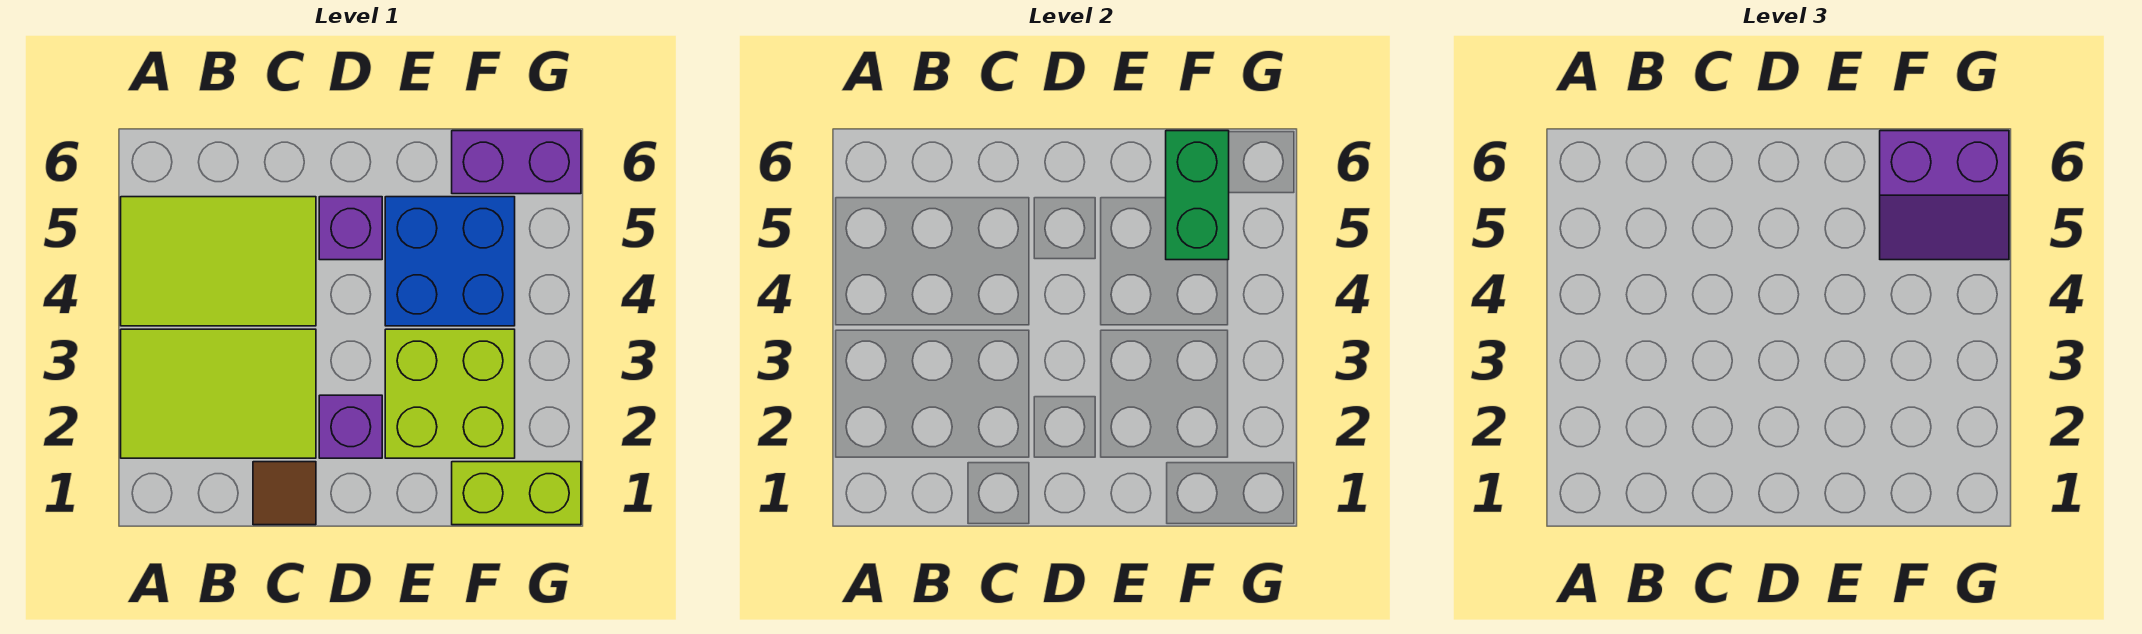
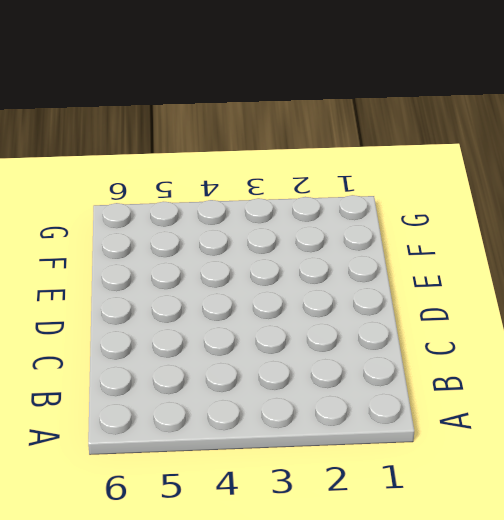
none -> lime tile A2:C3 level 1
none -> lime tile A4:C5 level 1

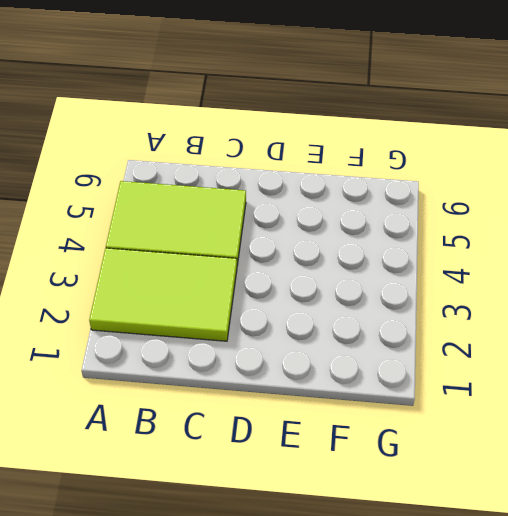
none -> brown tile C1 level 1
none -> purple brick D2 level 1

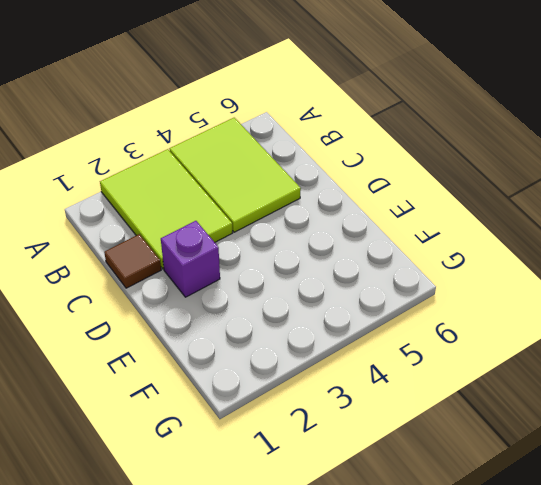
none -> purple brick D5 level 1
none -> lime brick E2:F3 level 1

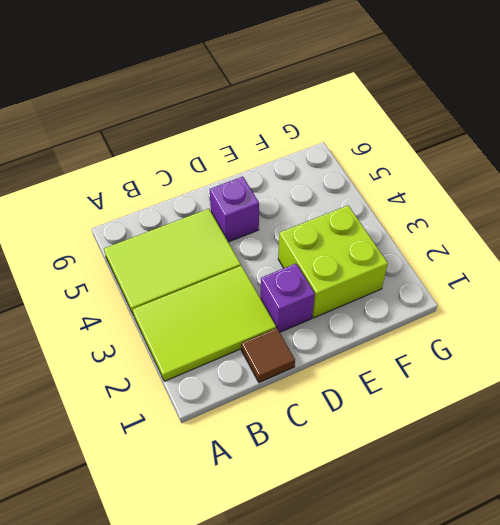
none -> blue brick E4:F5 level 1
none -> lime brick F1:G1 level 1

